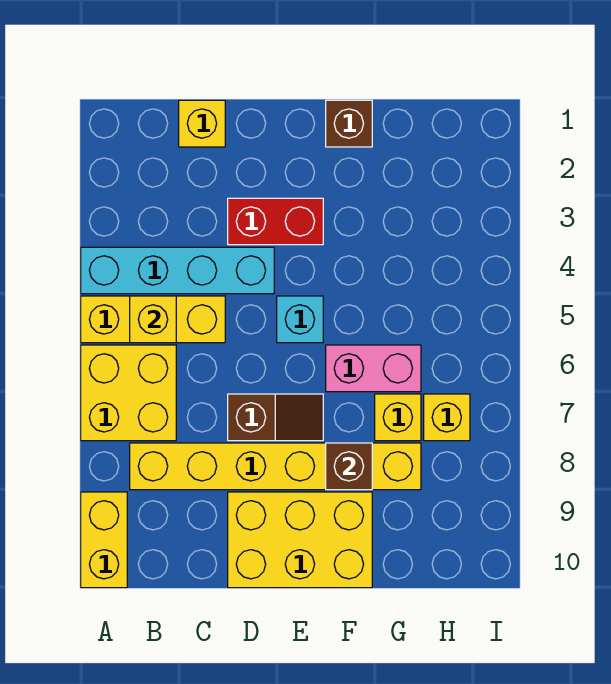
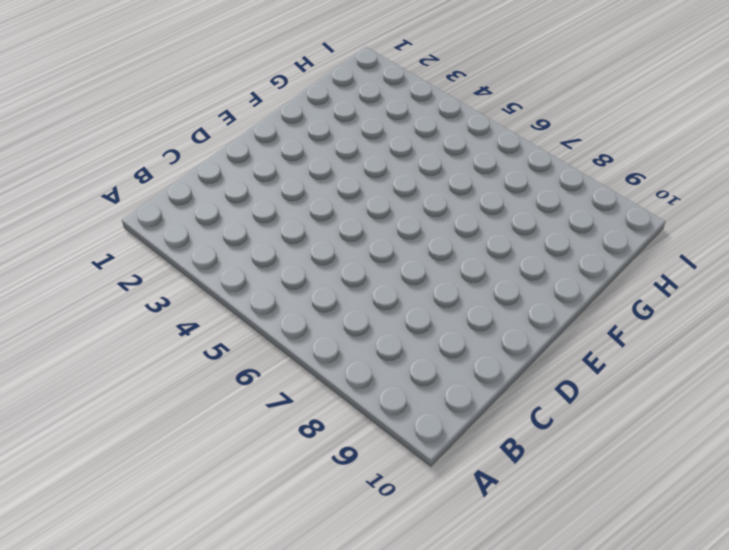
none -> cyan brick A4:D4 level 1
none -> yellow brick A5:C5 level 1
none -> yellow brick A6:B7 level 1

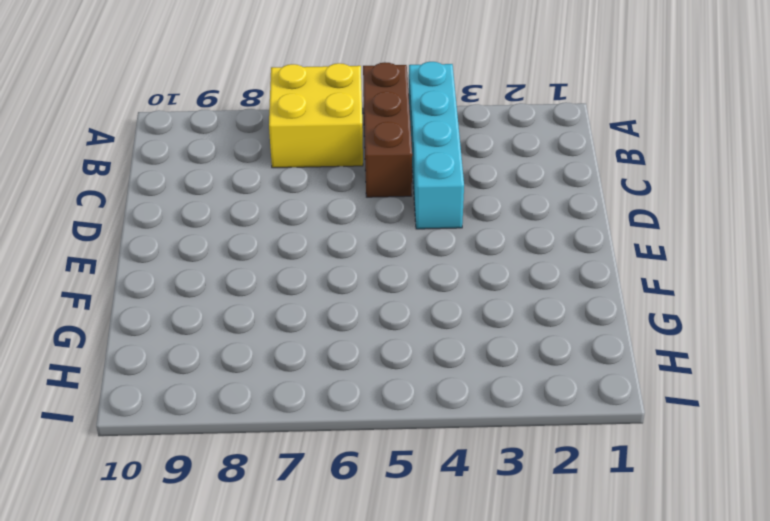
brown brick A5:C5 level 1 -> yellow brick A5:C5 level 1
none -> yellow brick A9:A10 level 1
none -> yellow brick B8:G8 level 1
none -> yellow brick C1 level 1

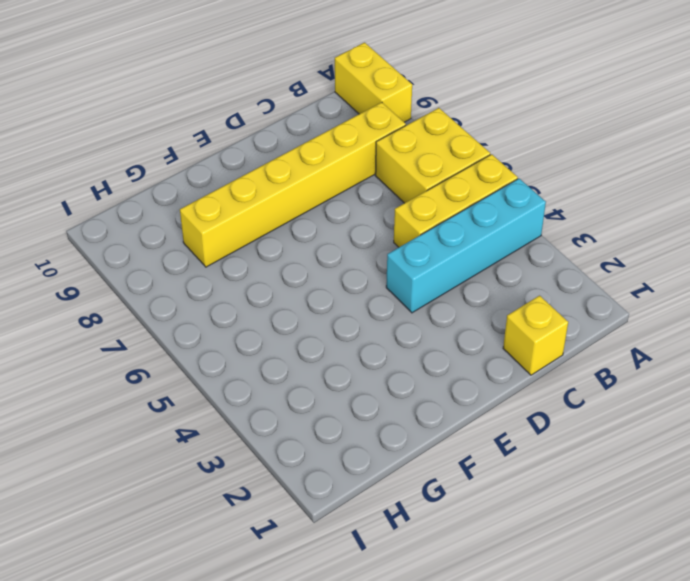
none -> red brick D3:E3 level 1
none -> brown slope D7:E7 level 1 top D
none -> yellow brick D9:F10 level 1

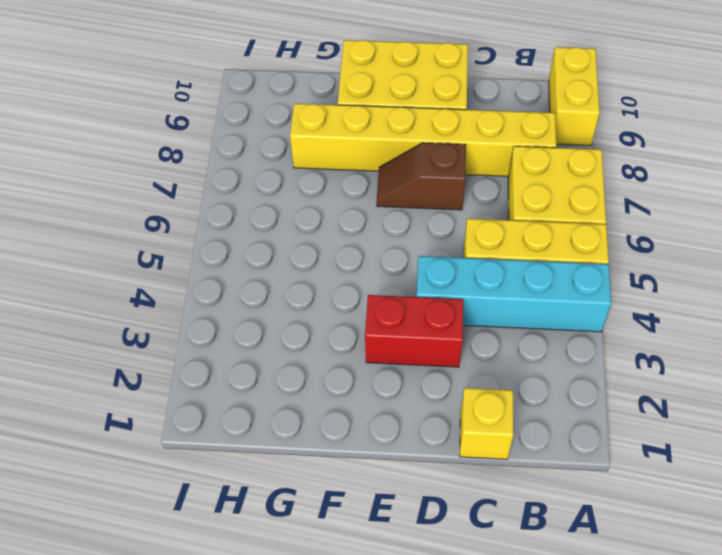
none -> cyan brick E5 level 1
none -> brown brick F1 level 1
none -> pink brick F6:G6 level 1

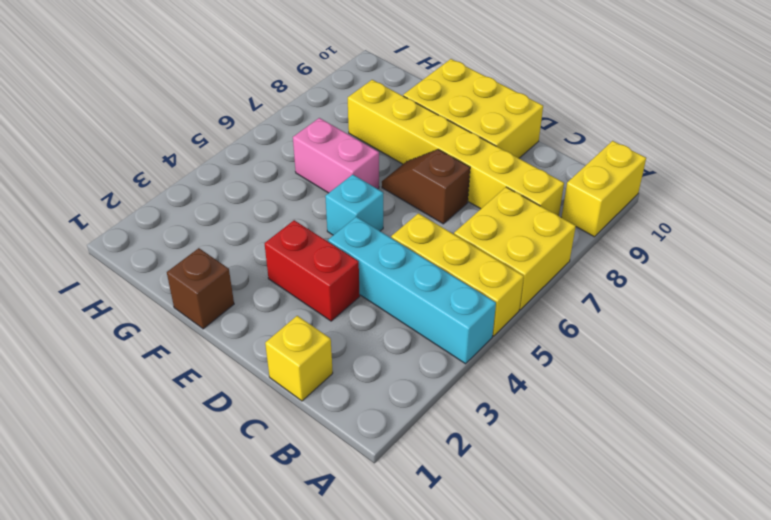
none -> yellow brick G7 level 1
none -> yellow brick H7 level 1
none -> yellow brick B5 level 2

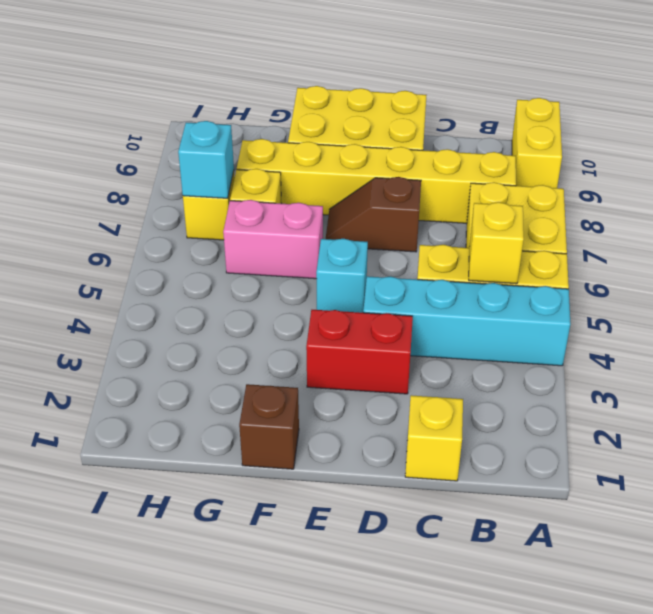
cyan brick H7 level 2 -> none
none -> brown brick F8 level 2

